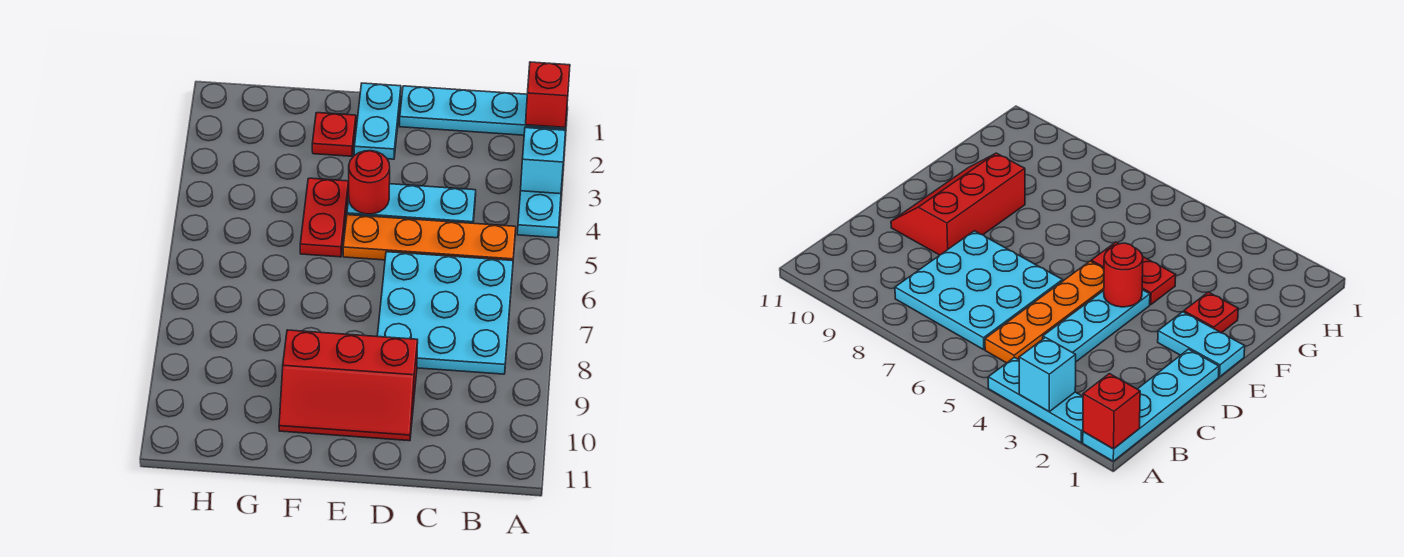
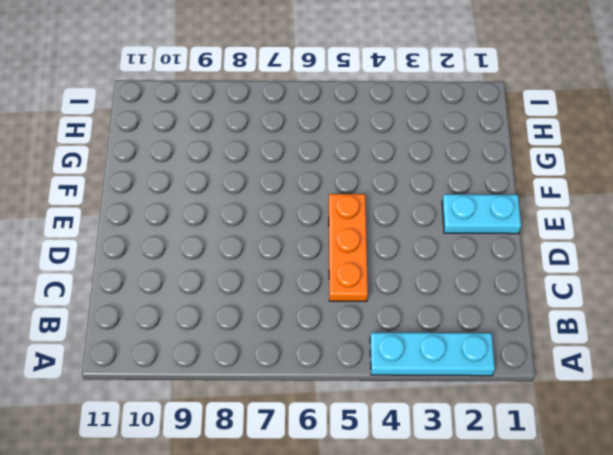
orange plate C5:E5 level 1 -> orange plate B5:E5 level 1
none -> cyan plate A1:D1 level 1
none -> cyan plate B6:D8 level 1
none -> cyan plate C4:E4 level 1

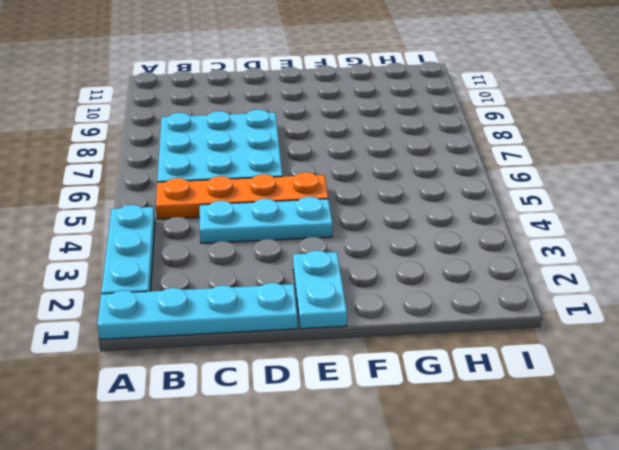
none -> red slope D9:F10 level 1 top 9
none -> red plate F2 level 1
none -> red plate F4:F5 level 1

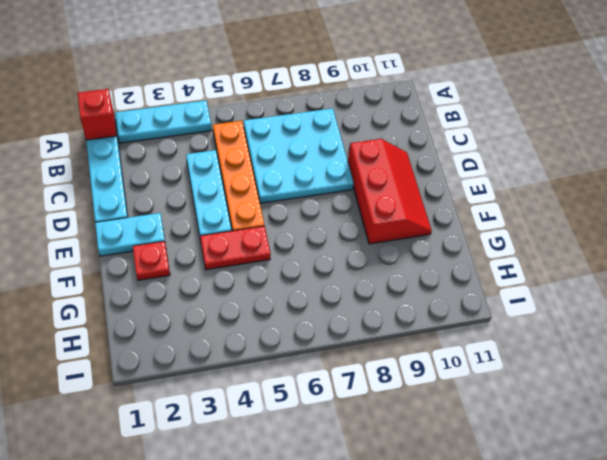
none -> cyan brick A3 level 2
none -> red round brick E4 level 2

